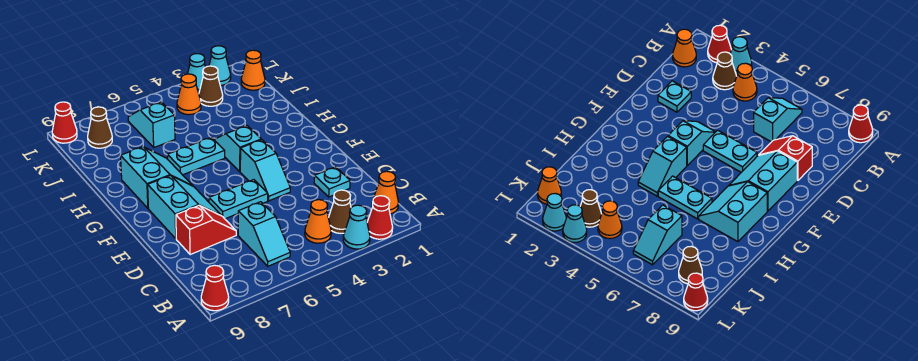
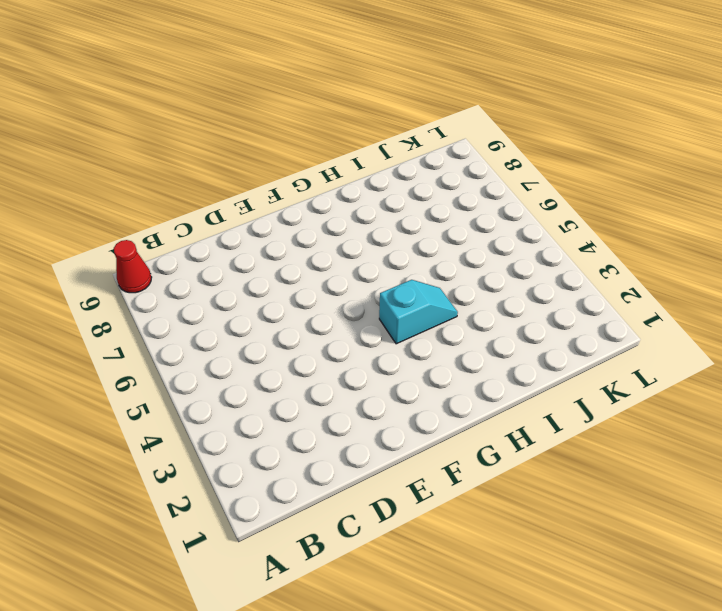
none -> red cone A2 level 1
none -> cyan cone A3 level 1
none -> orange cone B1 level 1

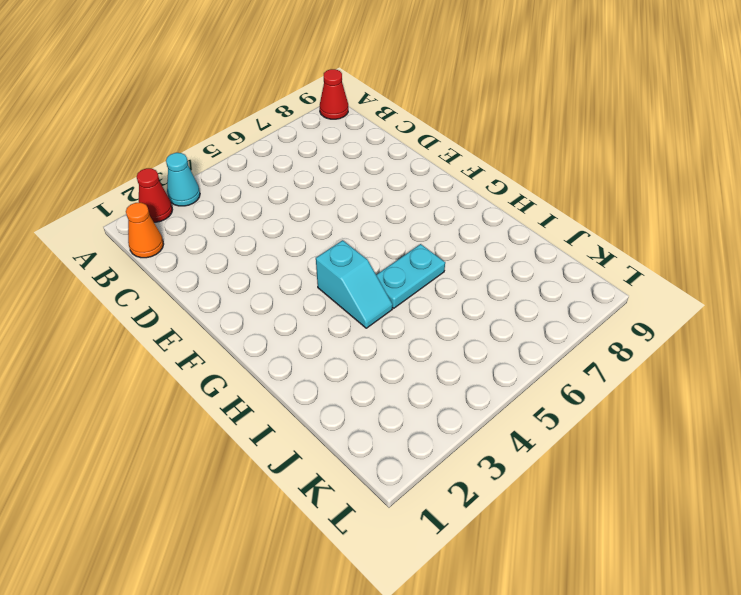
none -> brown cone B3 level 1
none -> orange cone B4 level 1
none -> cyan slope B6:C6 level 1 top C

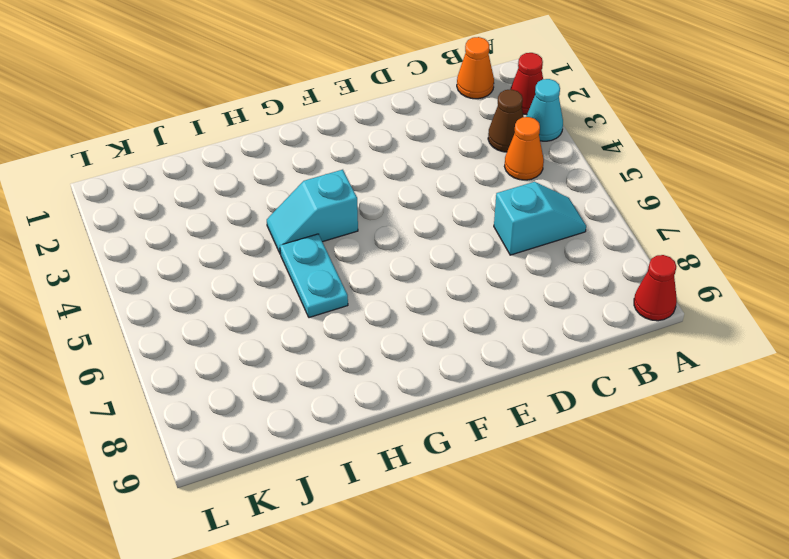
none -> cyan plate D2 level 1
none -> red slope D7:D8 level 1 top 8
none -> cyan slope E4:F4 level 1 top F

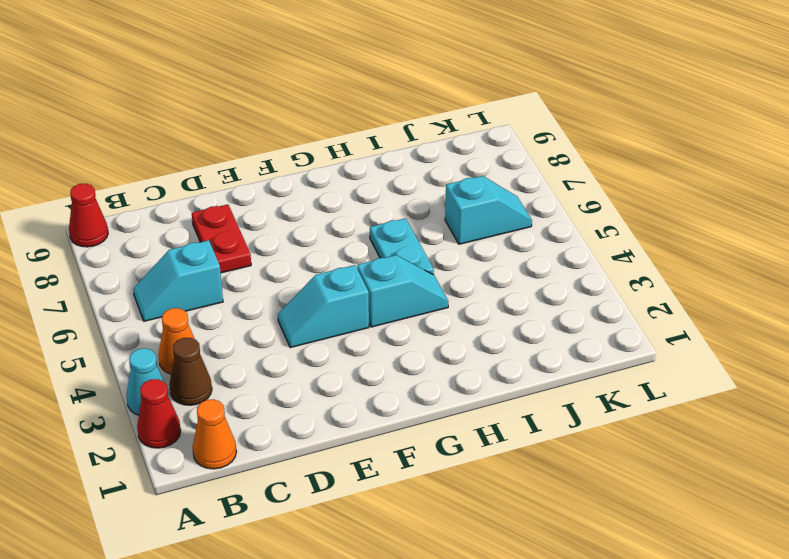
red plate D7:D8 level 1 -> red slope D7:D8 level 1 top 8
none -> cyan plate D2 level 1
none -> cyan plate E5:E6 level 1
none -> cyan slope E7:F8 level 1 top 8

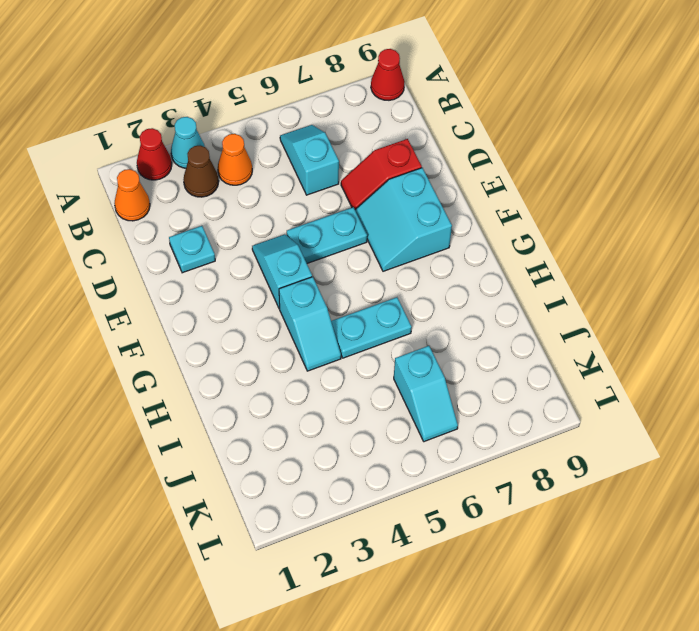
none -> cyan slope G7:H8 level 1 top 8
none -> orange cone K1 level 1
none -> brown cone K3 level 1

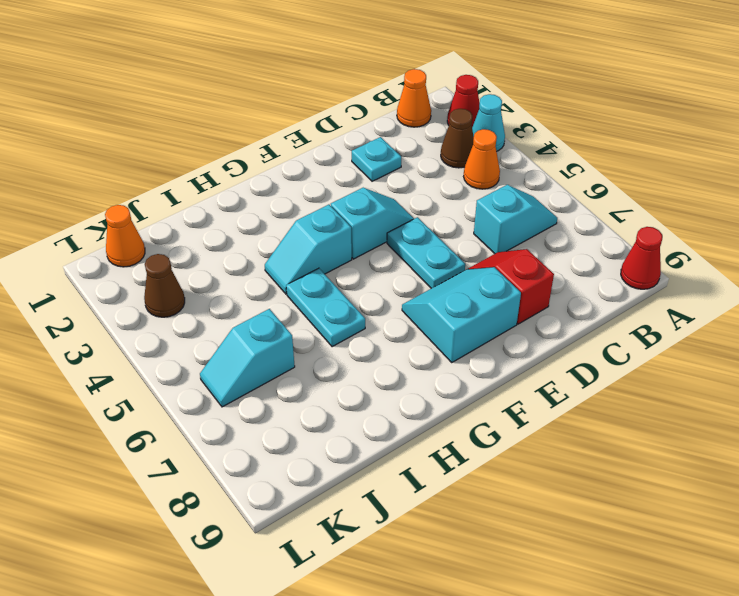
none -> cyan slope G7:H8 level 1 top 8
none -> orange cone K4 level 1
none -> brown cone K8 level 1

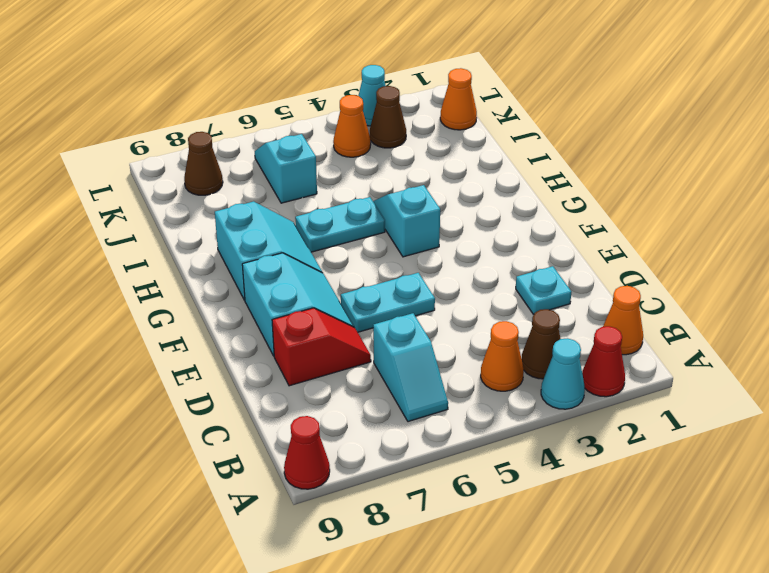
none -> cyan slope E4:F4 level 1 top F
none -> cyan cone L2 level 1
none -> red cone L9 level 1

